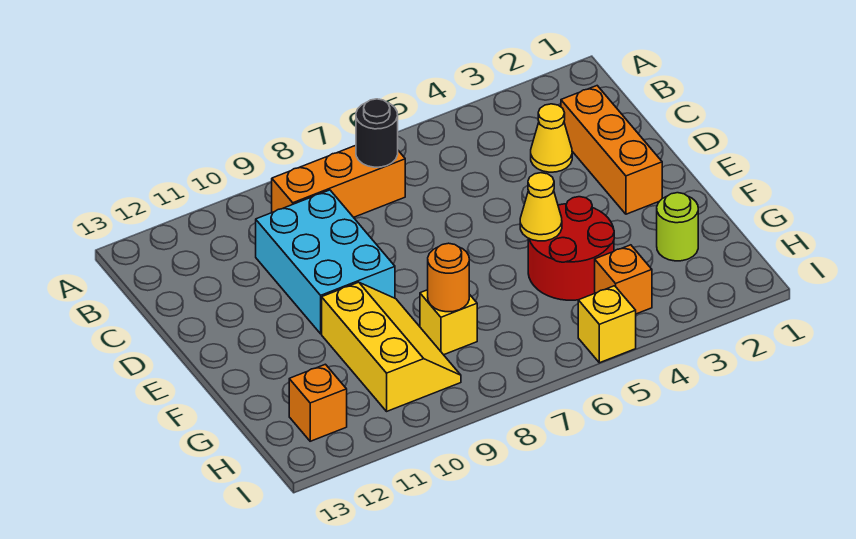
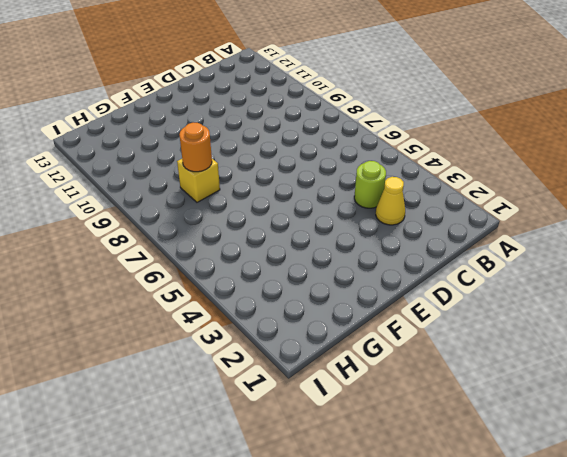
lime round brick C4 level 1 -> lime round brick G2 level 1
none -> orange brick B7:B9 level 1
none -> orange brick C2:E2 level 1
none -> cyan brick C9:E10 level 1

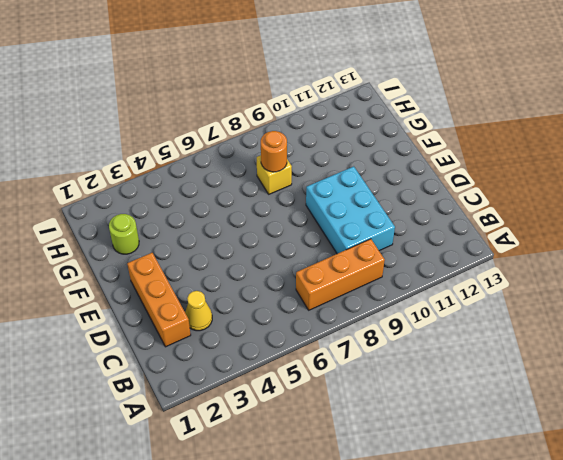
none -> red round brick F4:G5 level 1
none -> yellow slope F9:H10 level 1 top 10
none -> orange brick H4 level 1

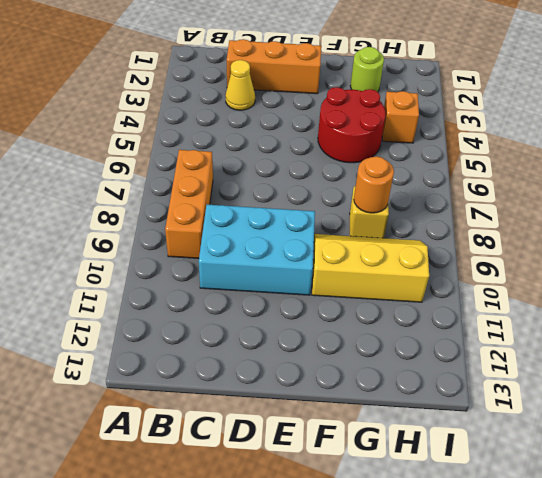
none -> orange brick H12 level 1
none -> yellow brick I5 level 1
none -> black round brick B7 level 2

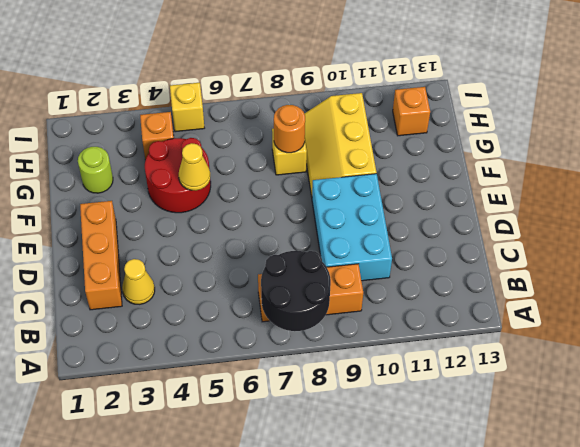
black round brick A7:B8 level 2 -> black round brick B7 level 2

